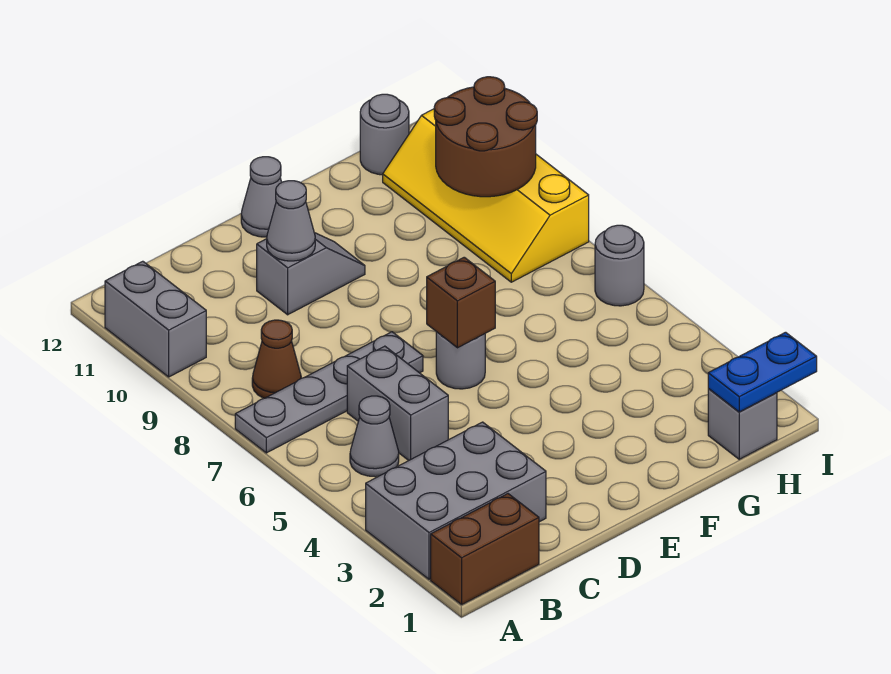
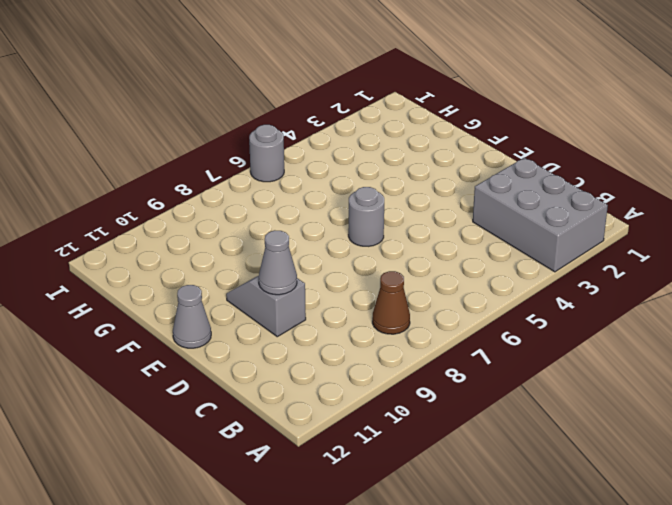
none -> brown brick A1:B1 level 1
none -> grey plate A7:D7 level 1
none -> grey brick A10:A11 level 1

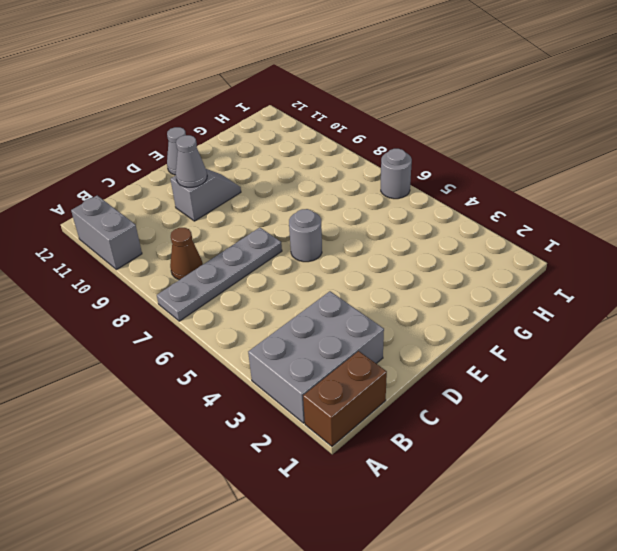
none -> grey cone B5 level 1
none -> grey brick C5:C6 level 1
none -> grey brick H1 level 1

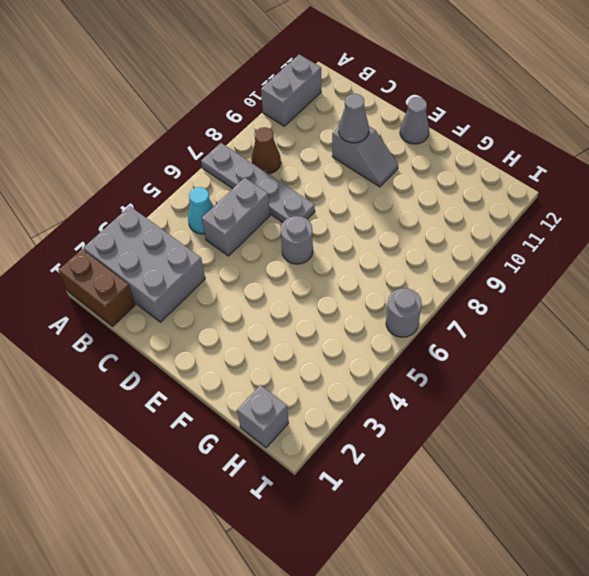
cyan cone B5 level 1 -> grey cone B5 level 1
none -> yellow slope H8:I11 level 1 top I
none -> grey round brick H12 level 1
none -> brown brick E6 level 2

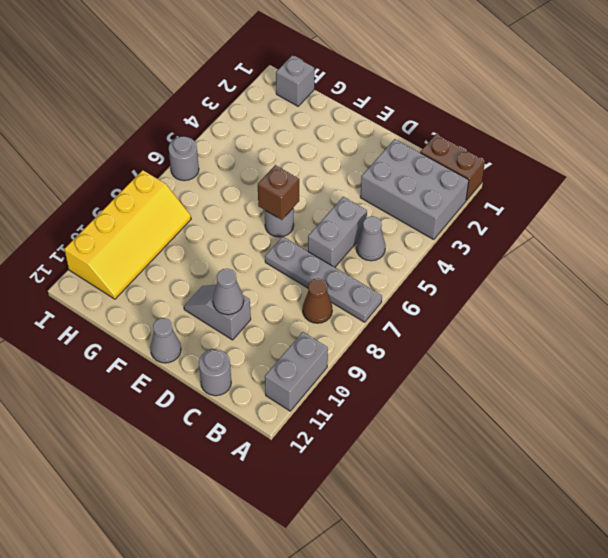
grey round brick C12 level 1 -> grey round brick H12 level 1
none -> blue plate H1:I1 level 2
none -> brown round brick H9:I10 level 2

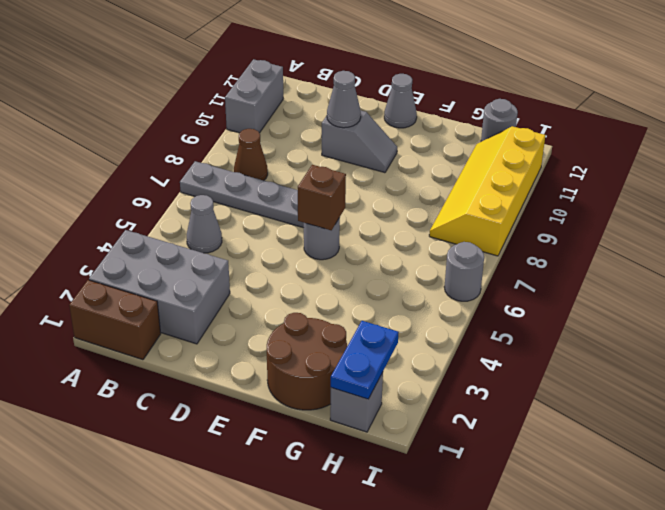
brown round brick F1:G2 level 1 -> brown round brick H9:I10 level 2
blue plate H1:H2 level 2 -> blue plate H1:I1 level 2
none -> grey brick C5:C6 level 1

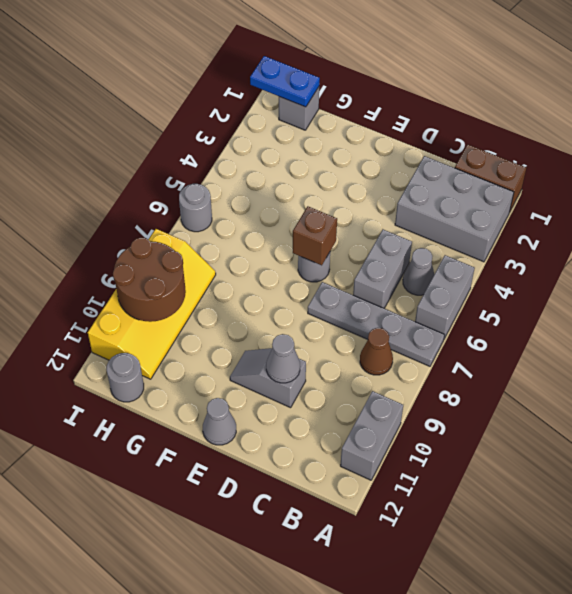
grey brick A5:A6 level 1 -> none

